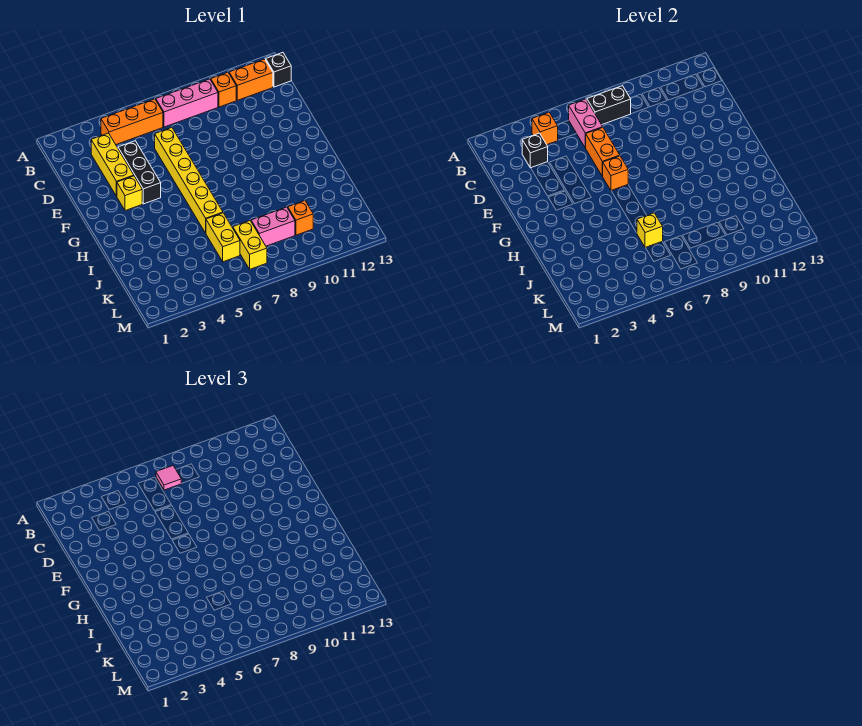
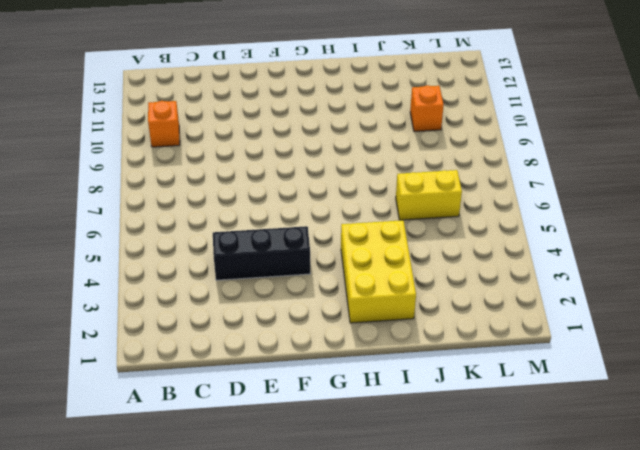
yellow brick H2:I4 level 1 -> none
none -> orange brick B4:B6 level 1
none -> pink brick B7:B9 level 1
none -> orange brick B11:B12 level 1

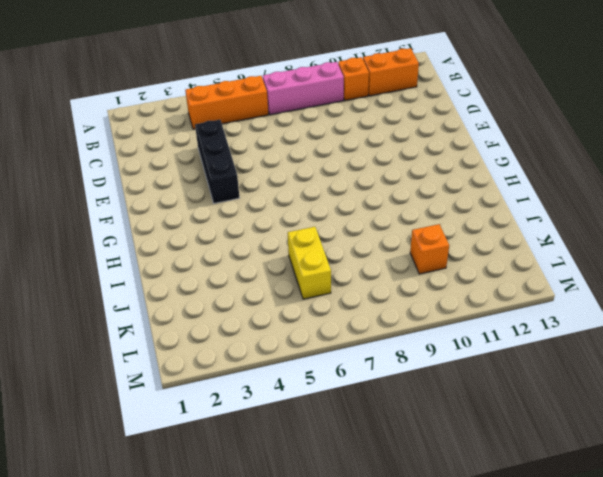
none -> black brick B13 level 1
none -> yellow brick C3:E3 level 1
none -> yellow brick D6:I6 level 1

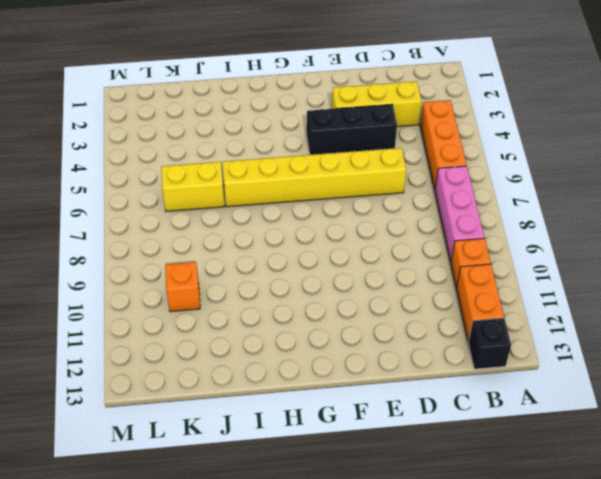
none -> yellow brick F3 level 1
none -> yellow brick K7:L7 level 1
none -> pink brick K8:K9 level 1

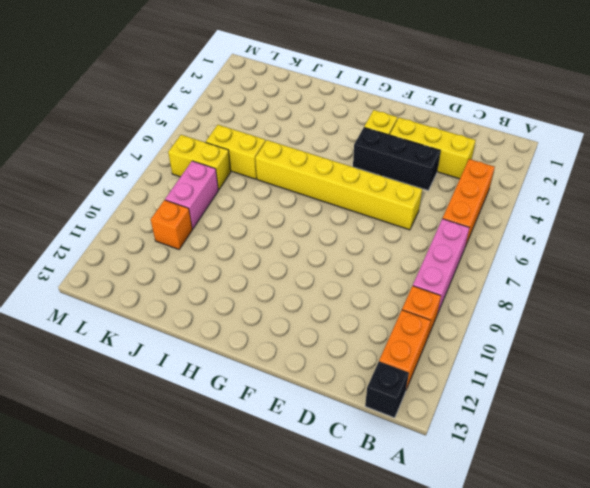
none -> orange brick B4 level 2
none -> pink brick B6:C6 level 2
none -> black brick B7:B8 level 2

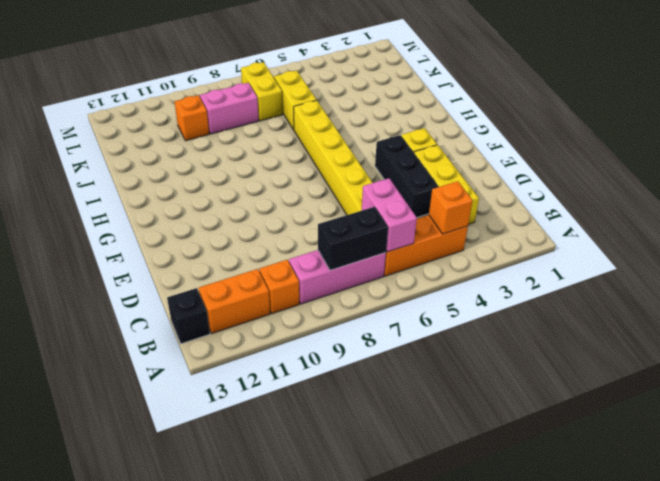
none -> black brick C3 level 2
none -> orange brick D6:E6 level 2
none -> orange brick F6 level 2

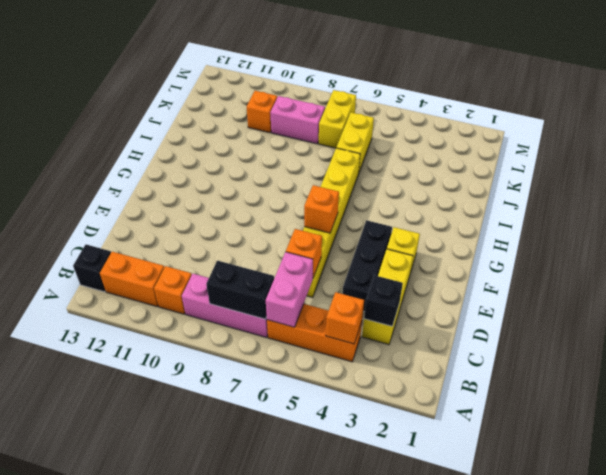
orange brick D6 level 2 -> orange brick D6:E6 level 2
none -> yellow brick J6 level 2
none -> pink tile B7 level 3

